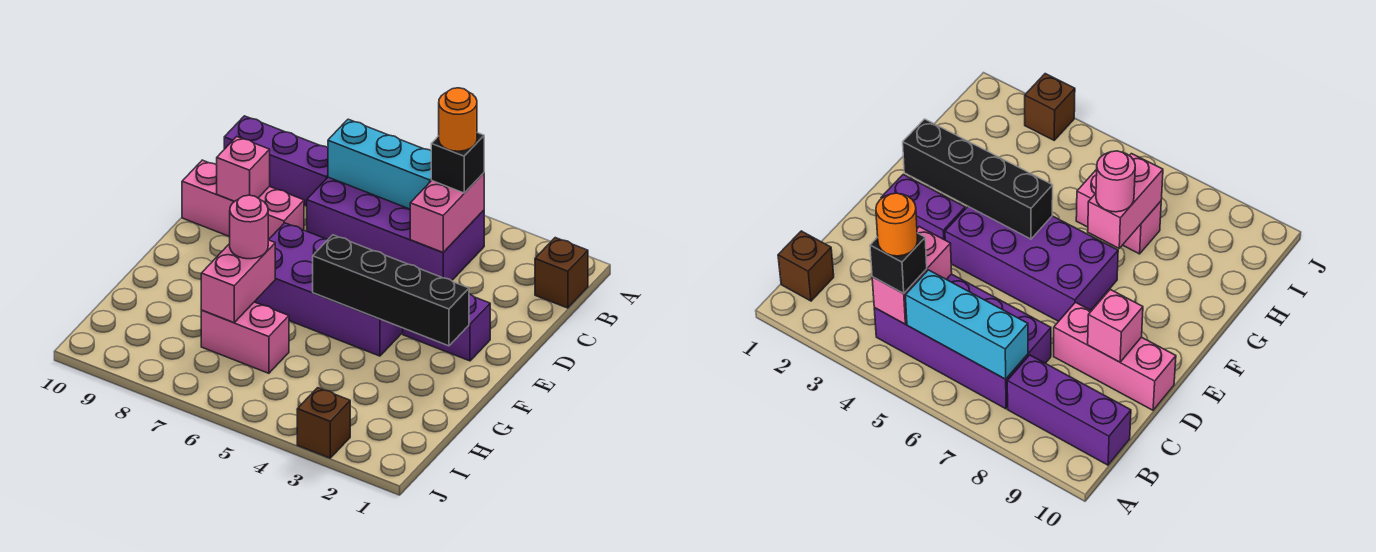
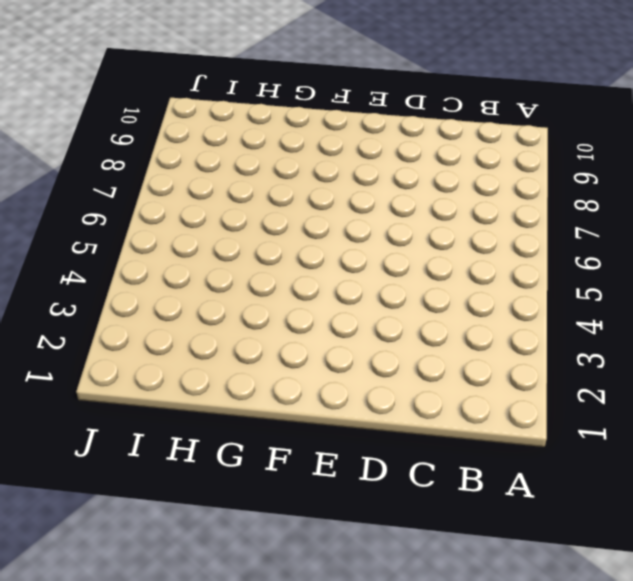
none -> brown brick B1 level 1
none -> purple brick B4:C7 level 1
none -> purple brick B8:B10 level 1

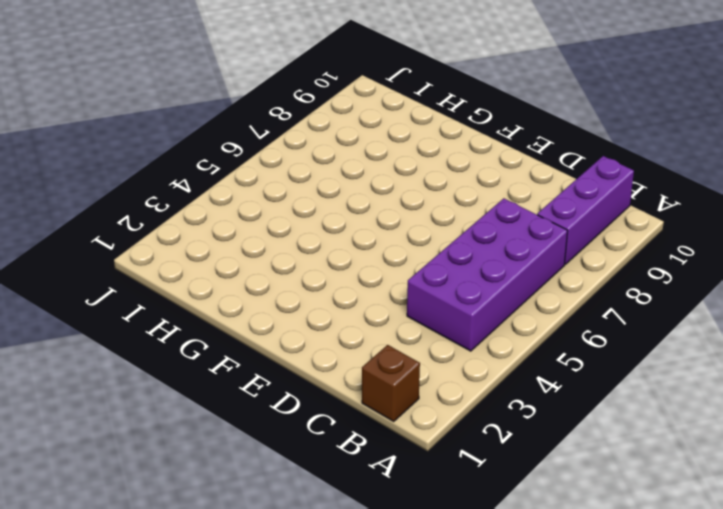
none -> pink brick D8:D10 level 1
none -> purple brick E2:E3 level 1
none -> purple brick E4:F7 level 1

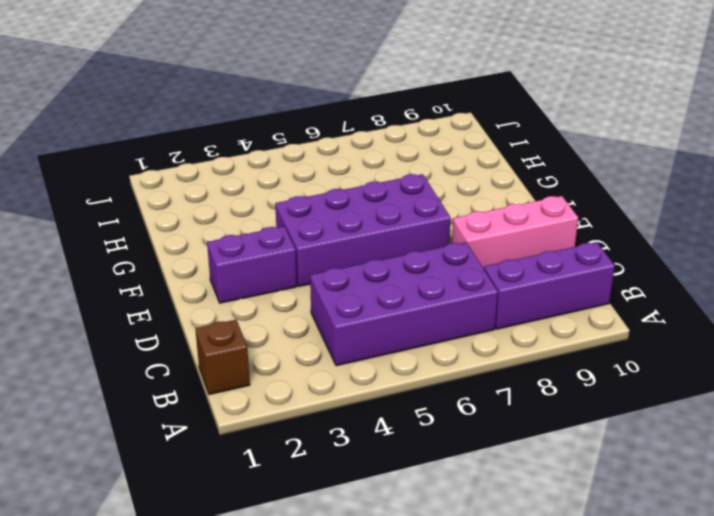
none -> pink brick H6:H7 level 1
none -> brown brick J3 level 1
none -> pink brick B4:C4 level 2

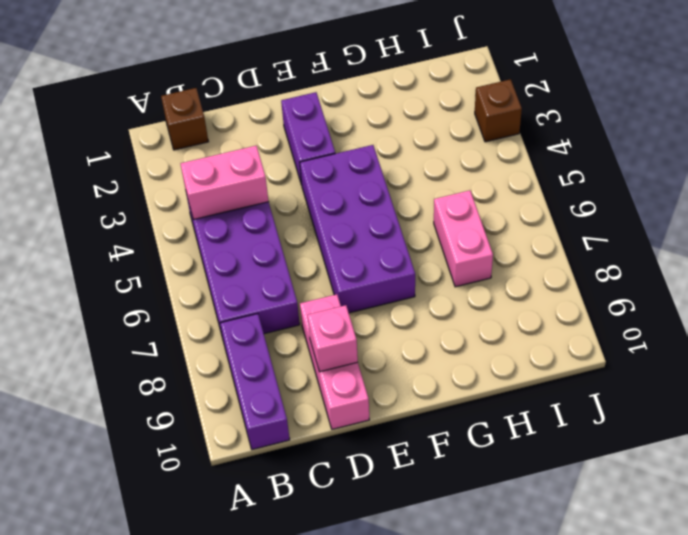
none -> cyan brick B5:B7 level 2
none -> black brick F2:F5 level 2
none -> pink brick G7:H7 level 2

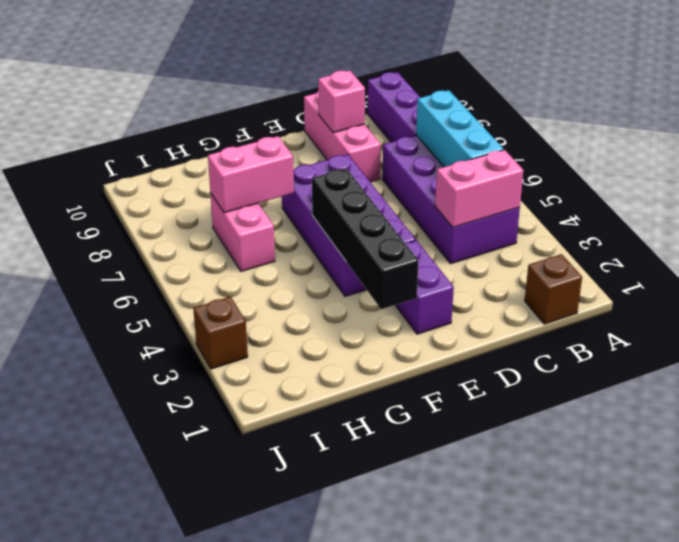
none -> black brick B4 level 3
none -> pink round brick G7 level 3
none -> orange round brick B4 level 4

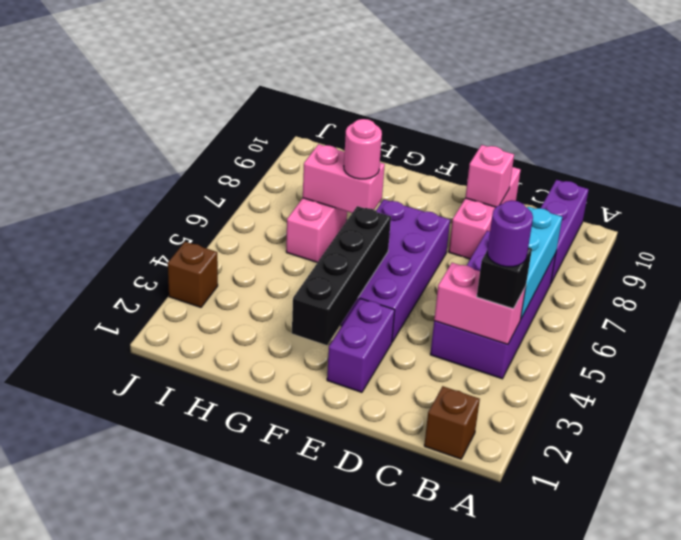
purple round brick B4 level 4 -> orange round brick B4 level 4

